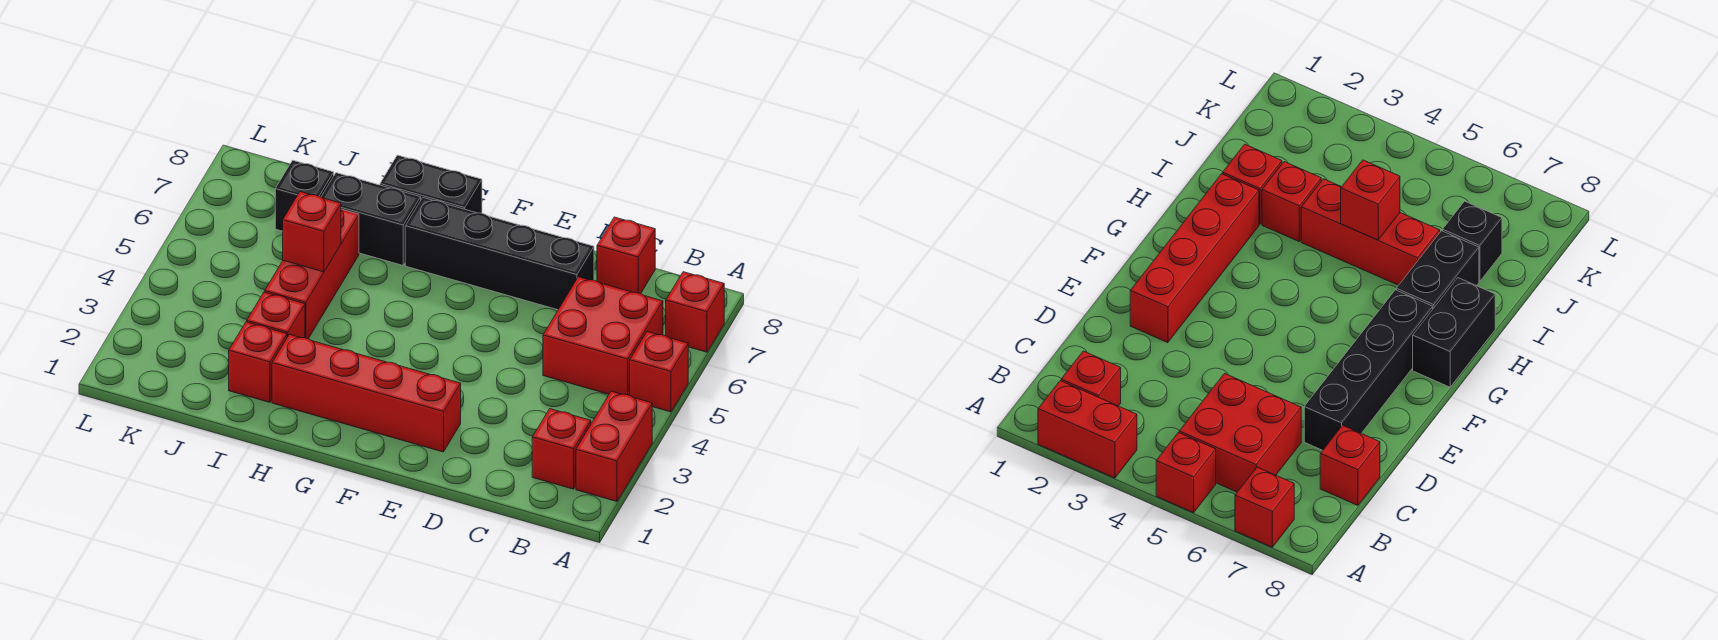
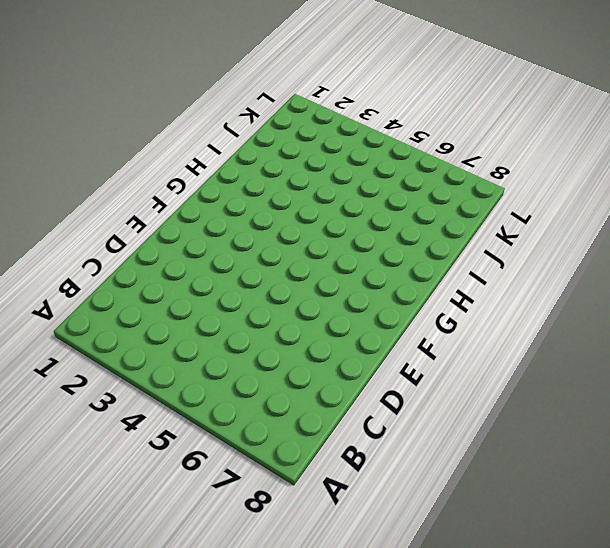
none -> red brick A2:A3 level 1
none -> red brick A5 level 1
none -> red brick A7 level 1

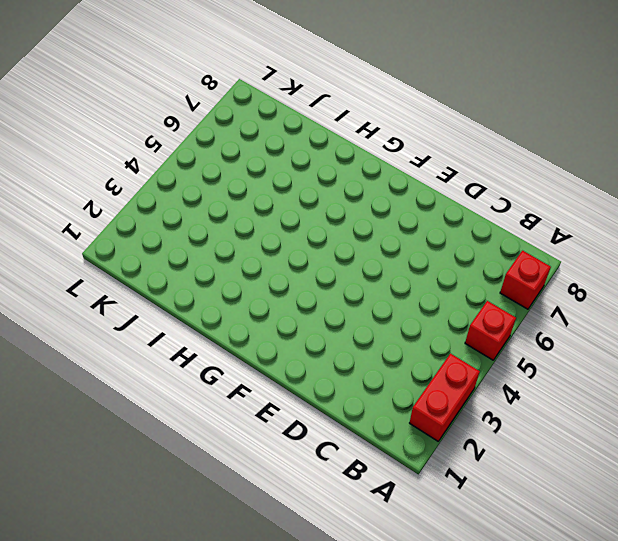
none -> red brick B2 level 1
none -> red brick B5:C6 level 1
none -> red brick C8 level 1

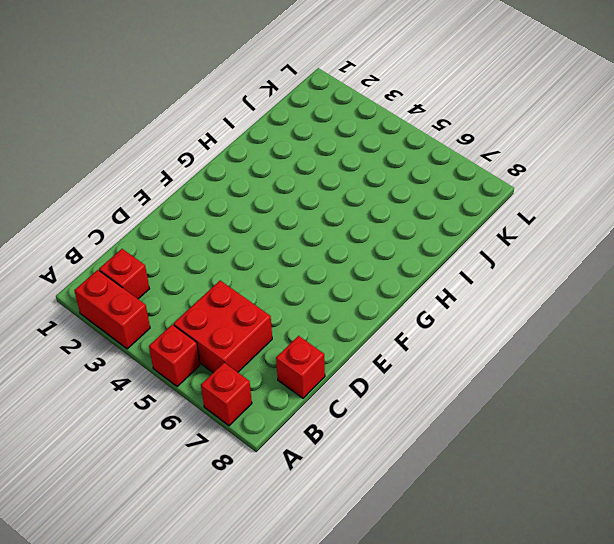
none -> black brick D7:G7 level 1
none -> red brick E2:H2 level 1
none -> black brick G8:H8 level 1

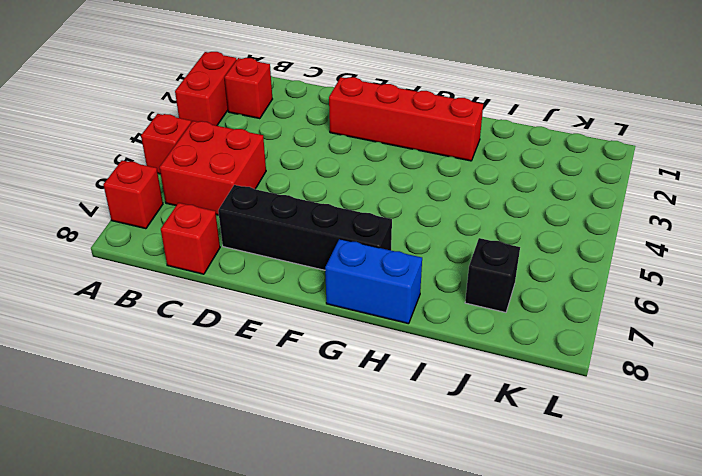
blue brick G8:H8 level 1 -> black brick G8:H8 level 1
none -> black brick H7:I7 level 1
none -> red brick I2 level 1
none -> red brick I3 level 1

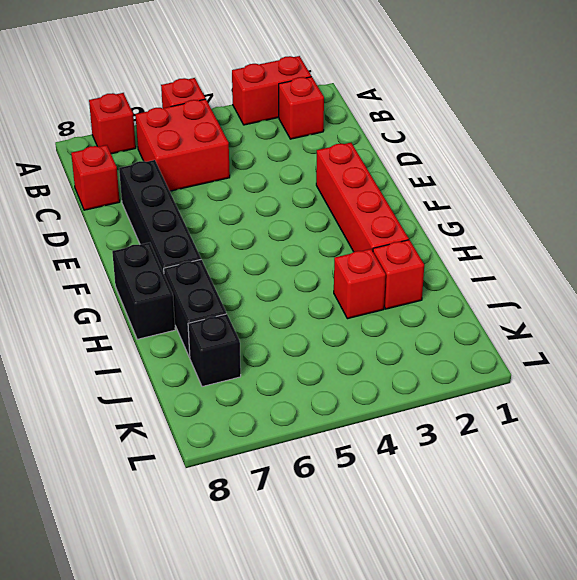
none -> red brick I4:I6 level 1
none -> red brick I5 level 2

